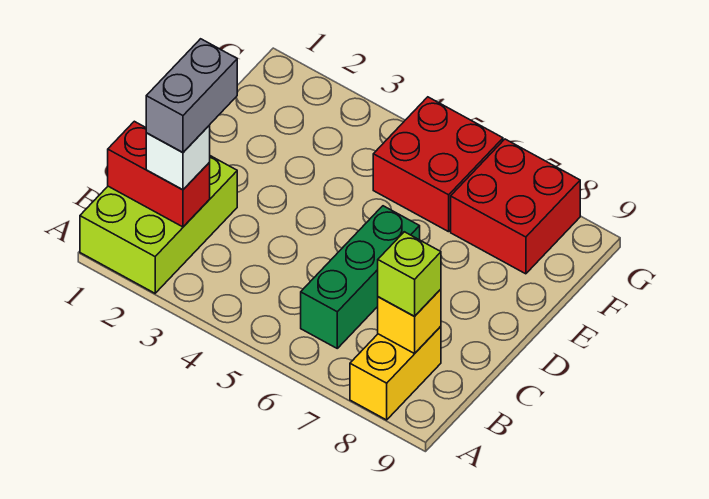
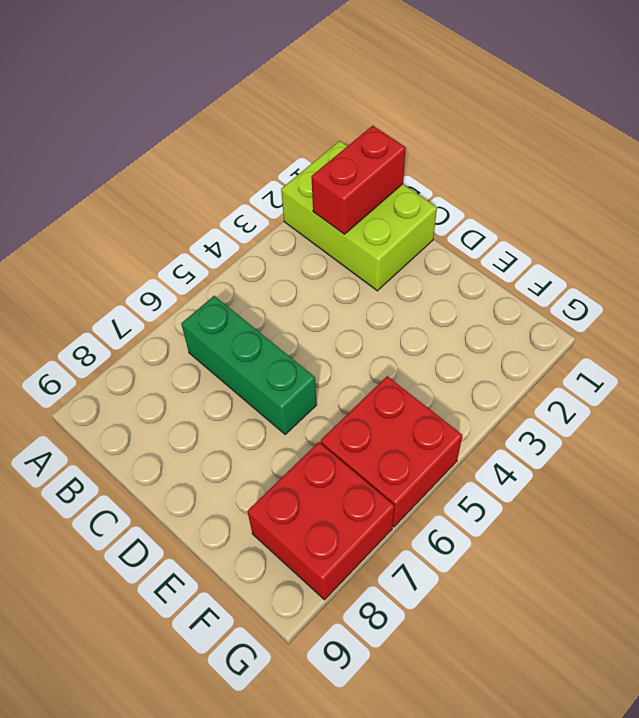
none -> yellow brick A8:B8 level 1
none -> yellow brick B8 level 2

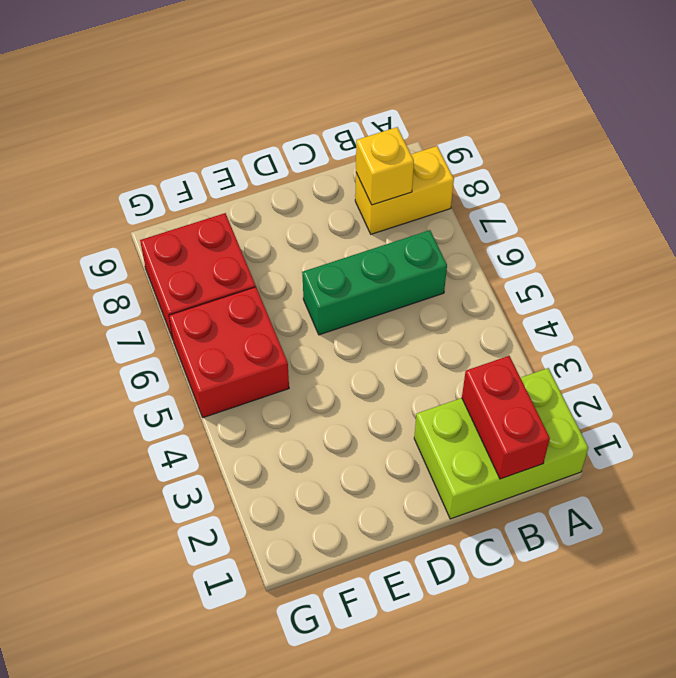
none -> white brick B2 level 3
none -> lime brick B8 level 3

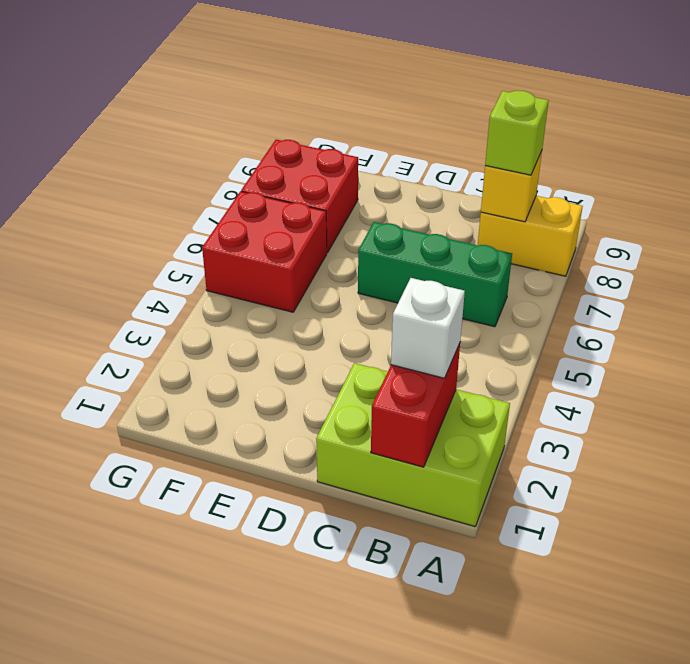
none -> grey brick B2:C2 level 4

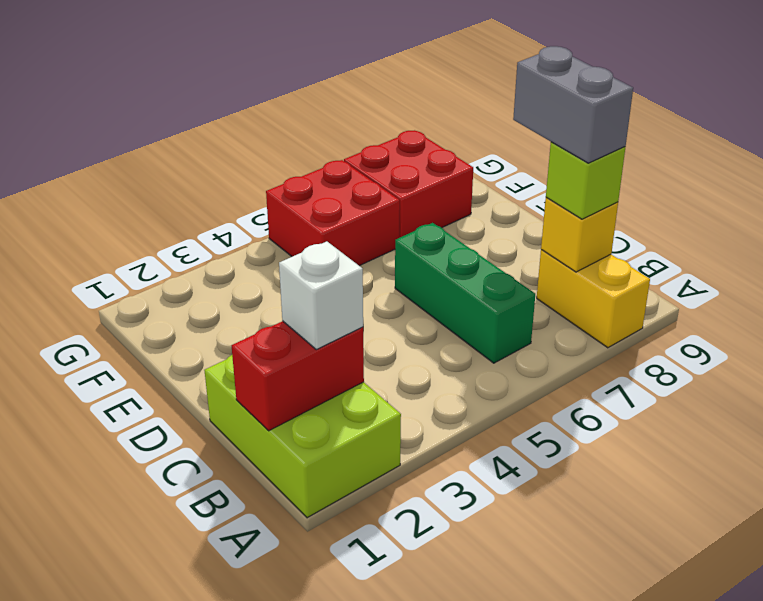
grey brick B8:C8 level 4 -> grey brick B2:C2 level 4

